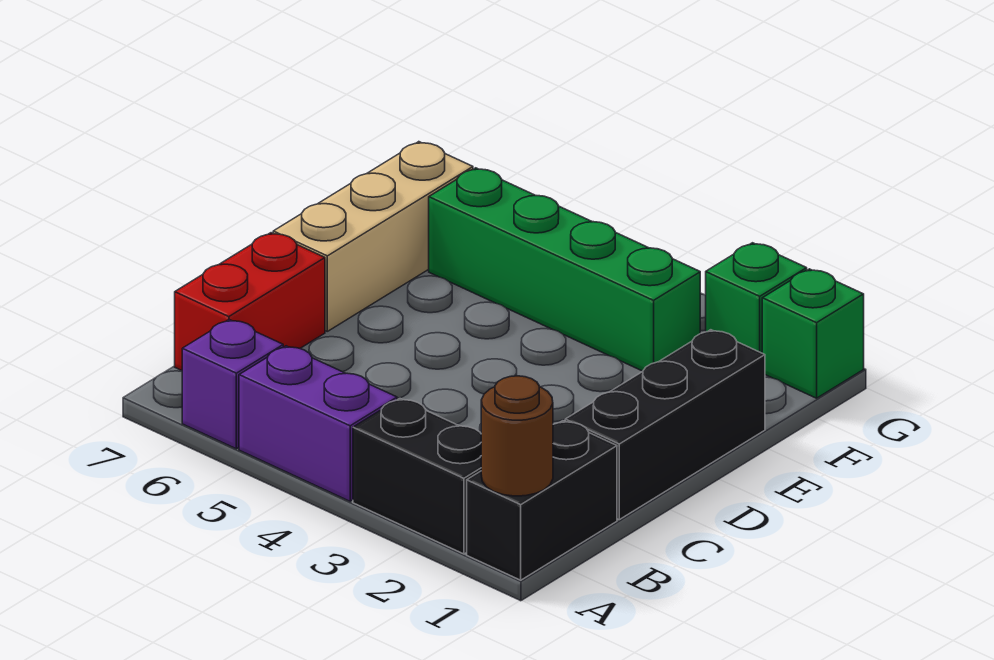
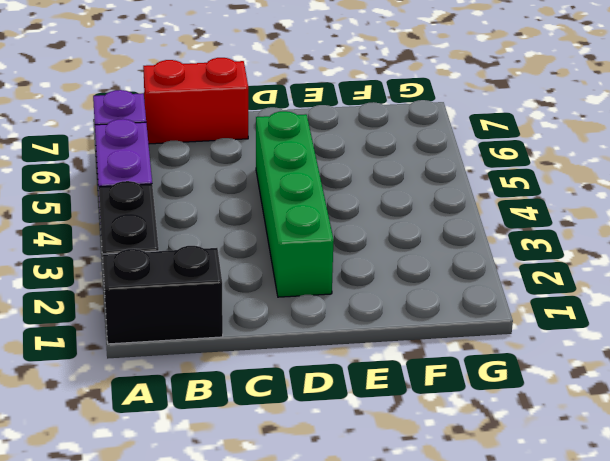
green brick D2:D5 level 1 -> green brick F3:F6 level 1
none -> black brick C1:E1 level 1
none -> tan brick D7:F7 level 1

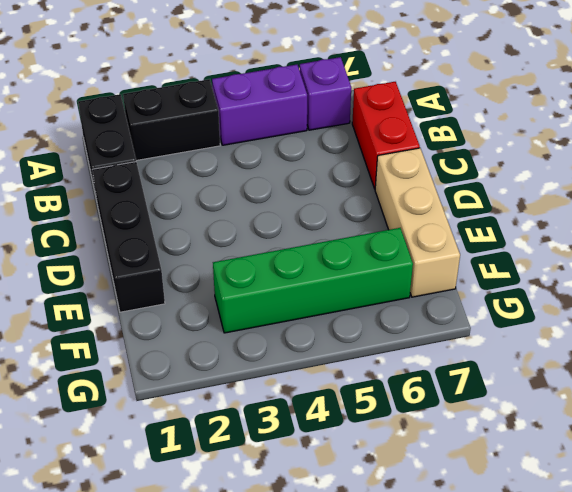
none -> green brick G1 level 1
none -> green brick G2 level 1

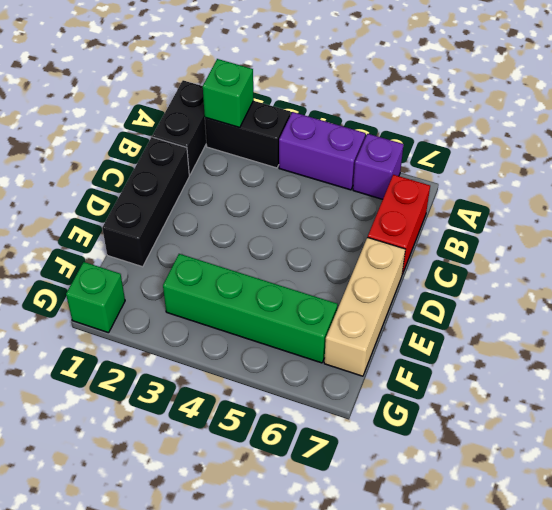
green brick A2 level 2 -> green brick G2 level 1
none -> brown round brick A1 level 2

